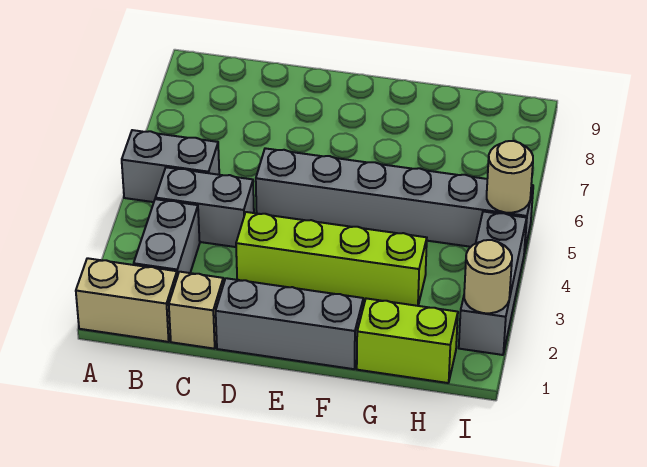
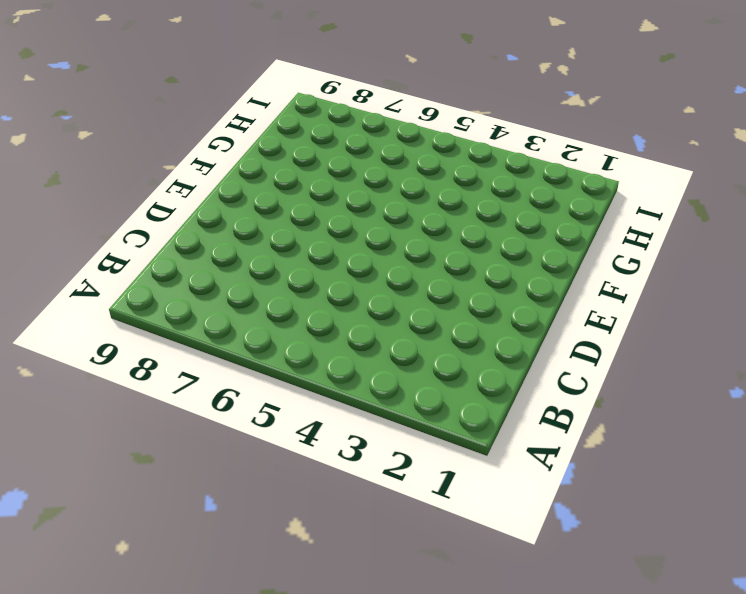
none -> tan brick A1:B1 level 1
none -> grey brick A5:B5 level 1
none -> grey brick B2:B3 level 1

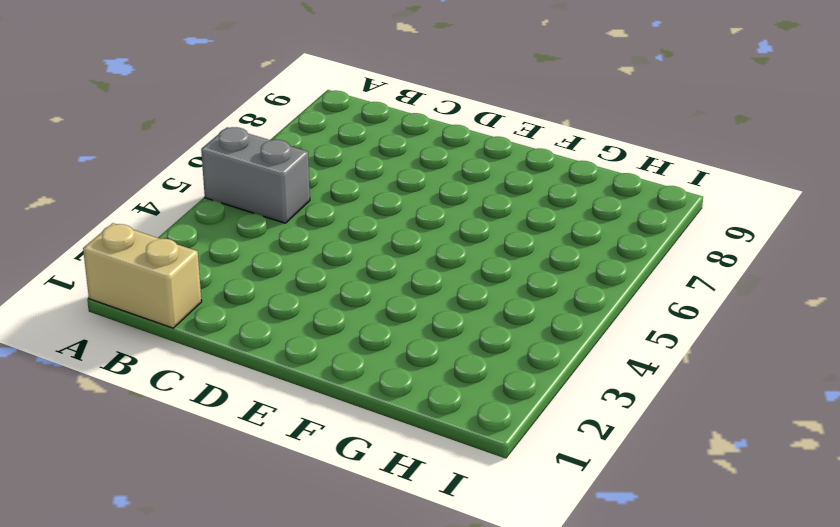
none -> grey brick B2:B3 level 1
none -> grey brick B4:C4 level 1
none -> tan brick C1 level 1

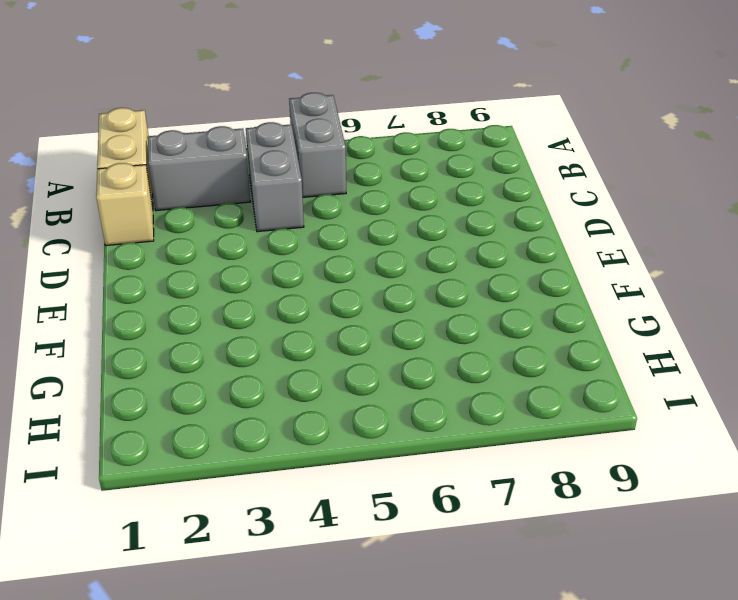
none -> grey brick D1:F1 level 1
none -> lime brick D3:G3 level 1
none -> grey brick D5:I5 level 1

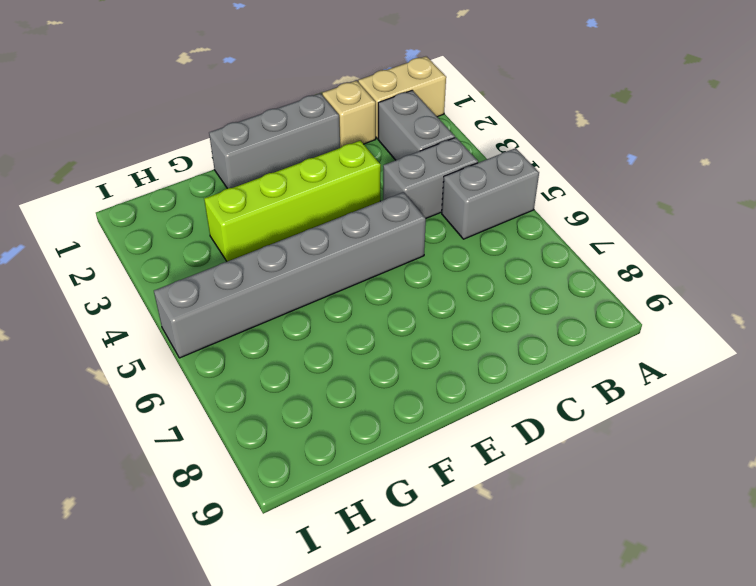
none -> lime brick G1:H1 level 1
none -> grey brick I2:I4 level 1
none -> tan round brick I2 level 2

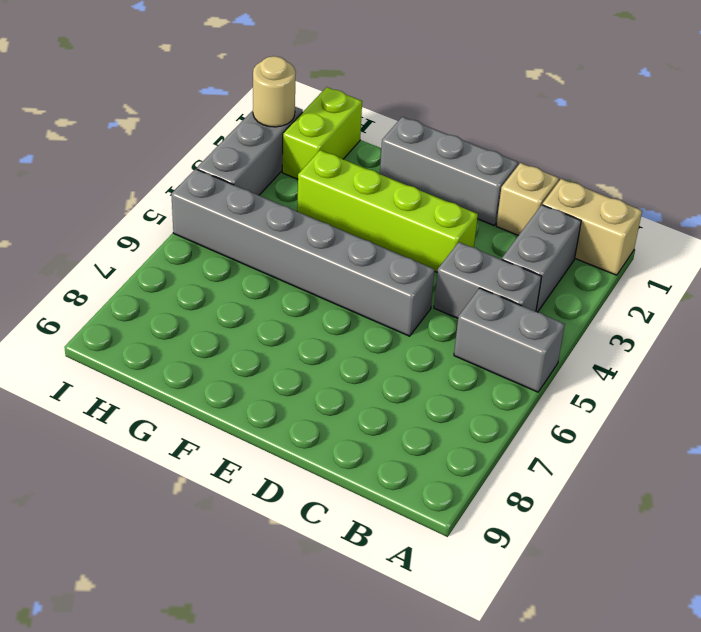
lime brick H1:H2 level 1 -> lime brick G1:H1 level 1
none -> tan round brick I5 level 2

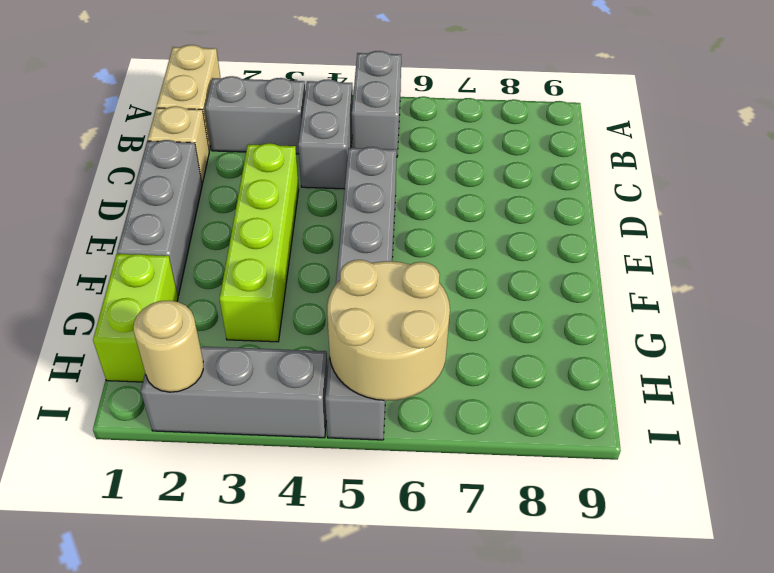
tan round brick H5:I6 level 2 -> tan round brick I5 level 2

